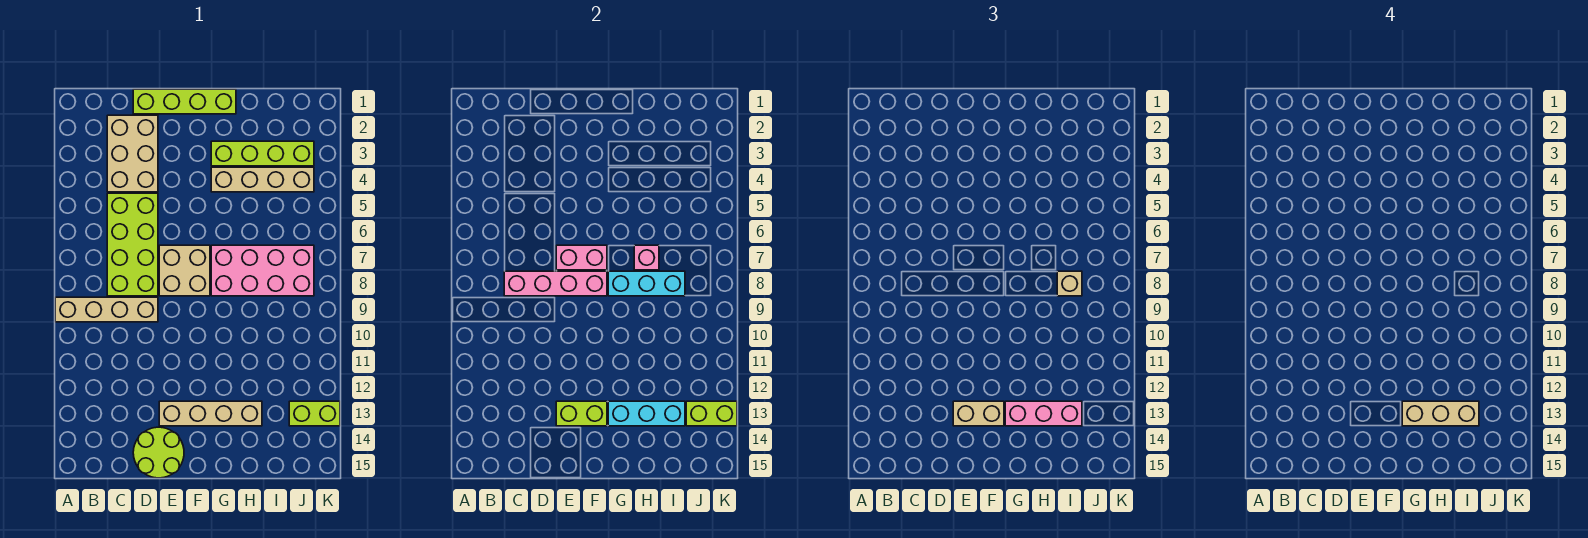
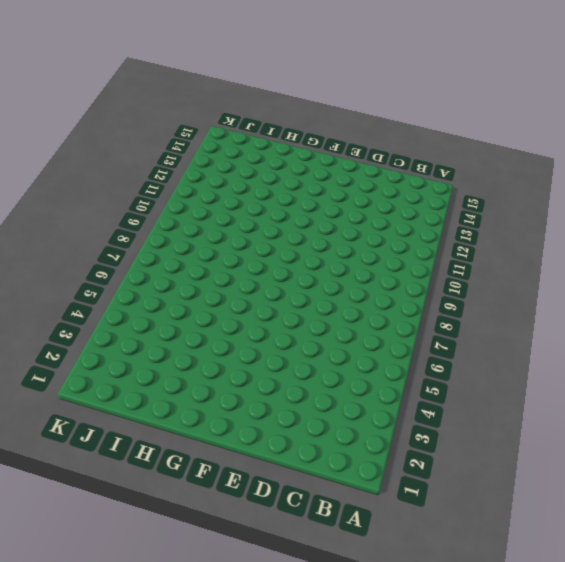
none -> tan brick A9:D9 level 1
none -> tan brick C2:D4 level 1
none -> lime brick C5:D8 level 1

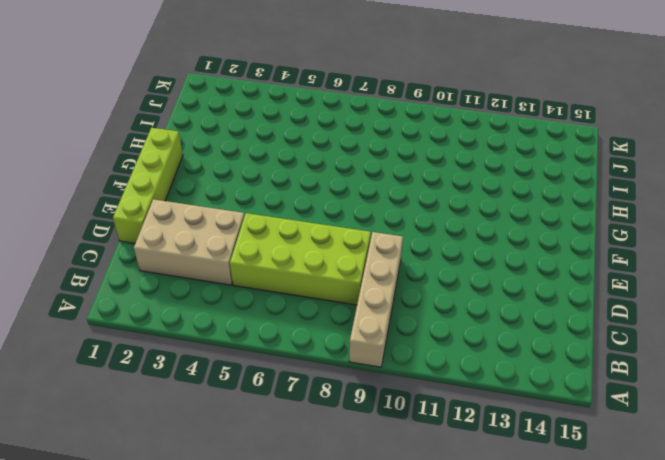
none -> lime round brick D14:E15 level 1
none -> tan brick E7:F8 level 1
none -> tan brick E13:H13 level 1

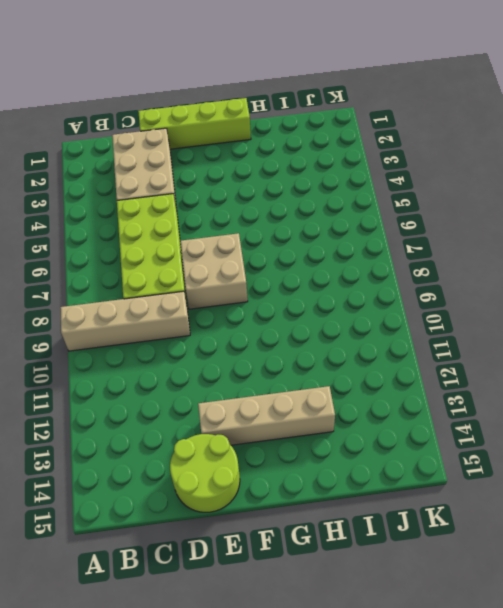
none -> lime brick G3:J3 level 1
none -> tan brick G4:J4 level 1
none -> pink brick G7:J8 level 1

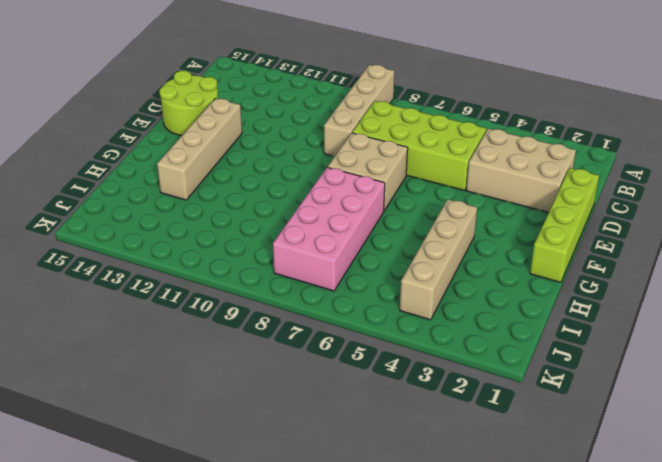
none -> lime brick G3:J3 level 1
none -> lime brick J13:K13 level 1
none -> pink brick C8:F8 level 2

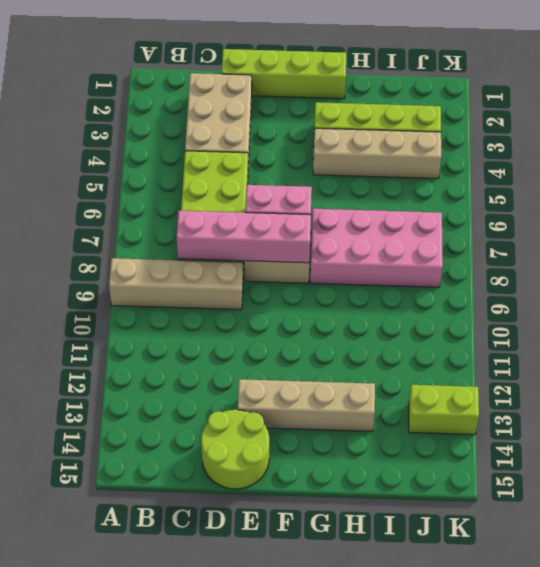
none -> lime brick E13:F13 level 2
none -> cyan brick G8:I8 level 2
none -> cyan brick G13:I13 level 2

